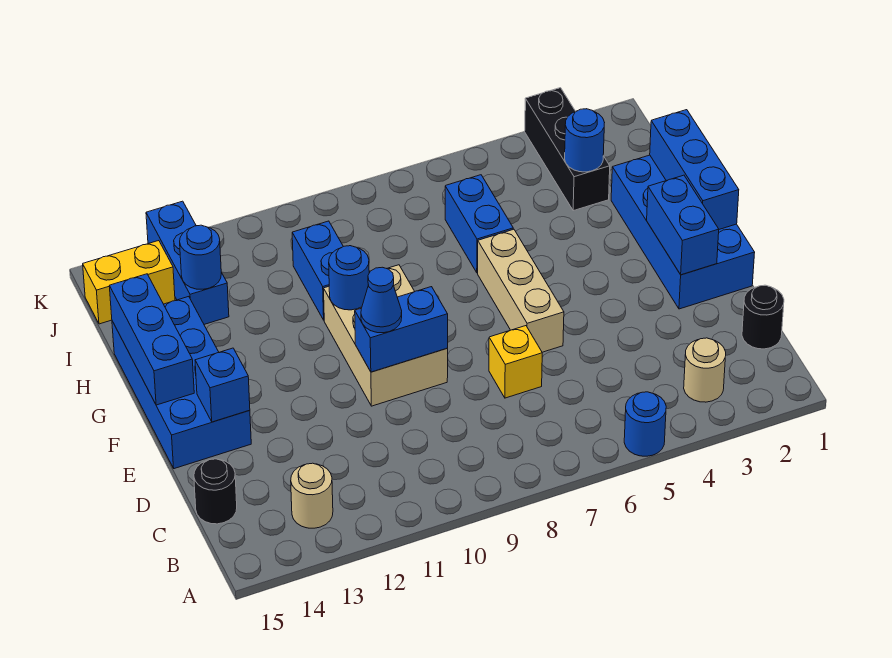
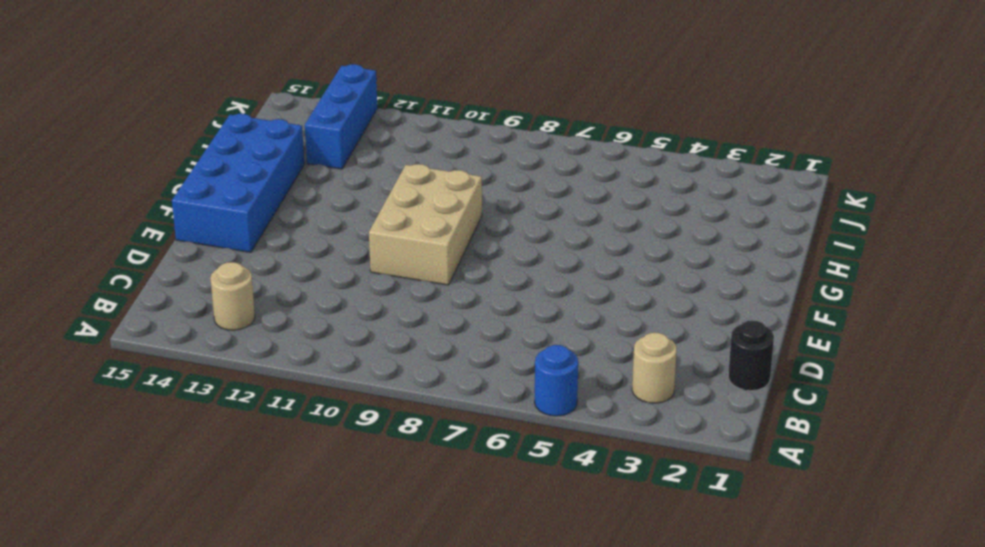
none -> black round brick C15 level 1
none -> yellow brick D7 level 1
none -> blue brick E1:H2 level 1

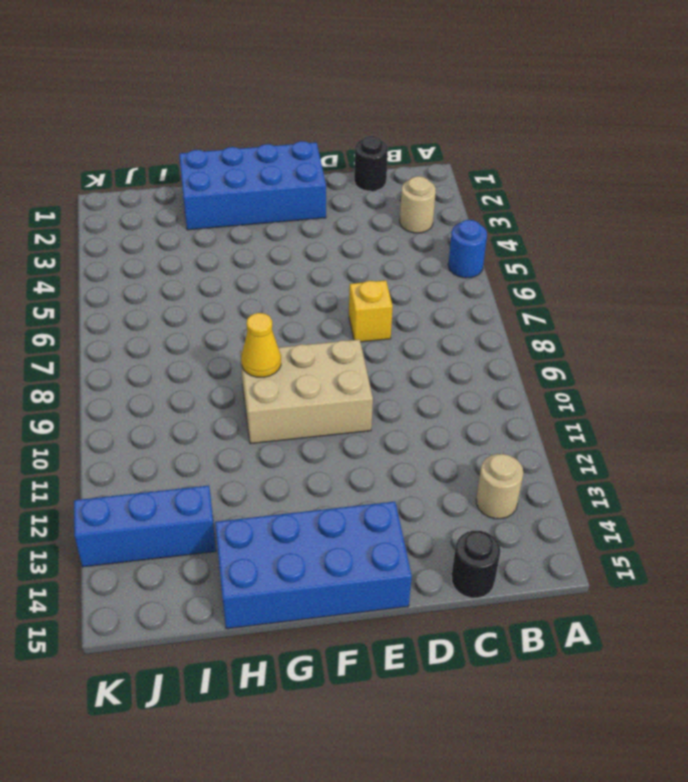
yellow cone G9 level 2 -> none
none -> tan brick E6:G6 level 1
none -> blue brick H6:I6 level 1
none -> blue brick H10:I10 level 1

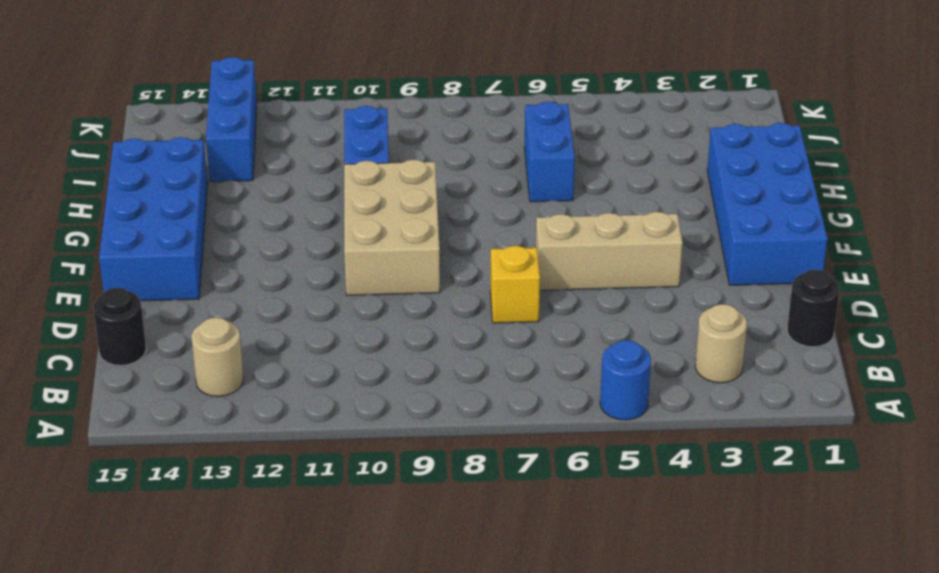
tan brick E4:E6 level 1 -> tan brick E6:G6 level 1
none -> black brick I3:K3 level 1
none -> yellow brick J14:J15 level 1
none -> blue brick E2:F2 level 2

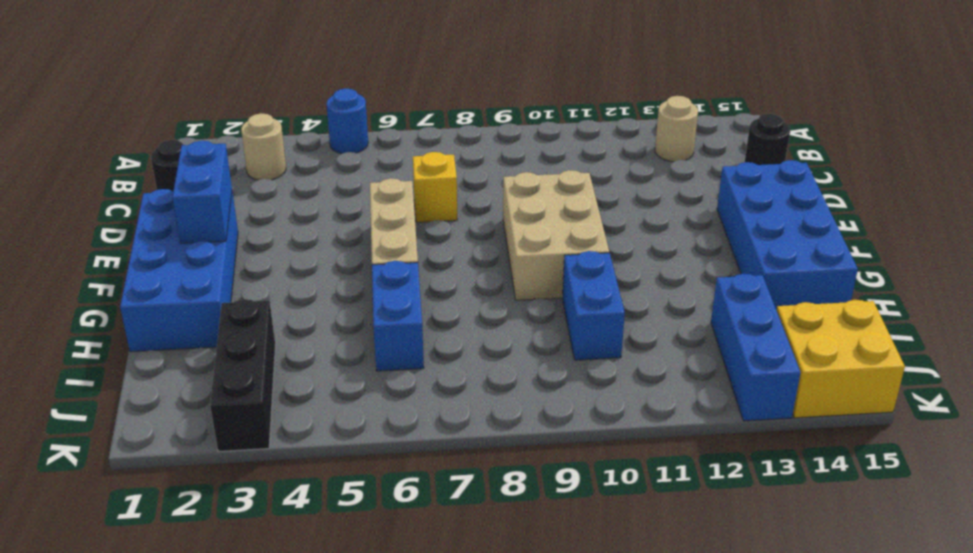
yellow brick J14:K15 level 1 -> yellow brick J14:J15 level 1
none -> blue brick E9:E10 level 2
none -> blue brick E14 level 2
none -> blue brick F1:H1 level 2

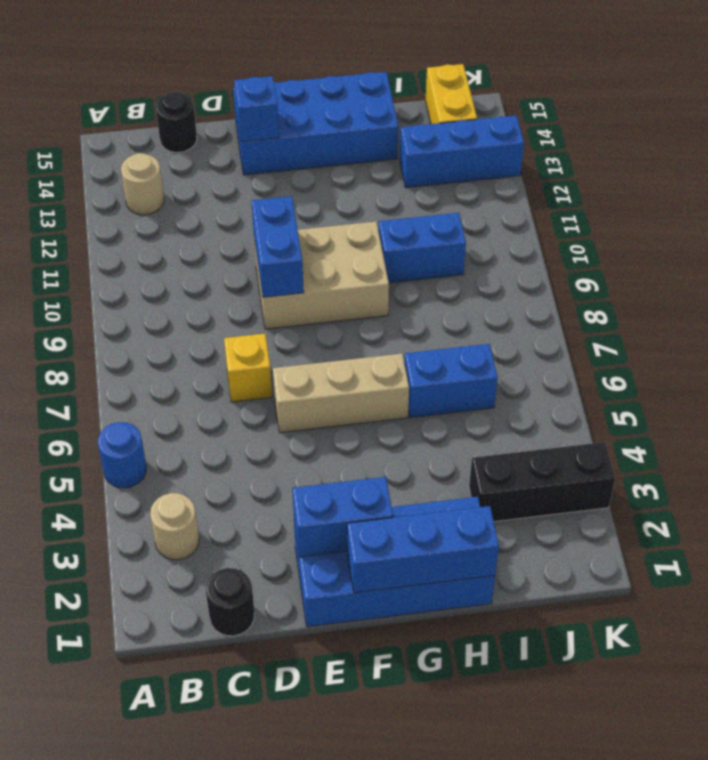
none -> blue brick F15:H15 level 2
none -> blue round brick G10 level 2
none -> blue round brick I3 level 2

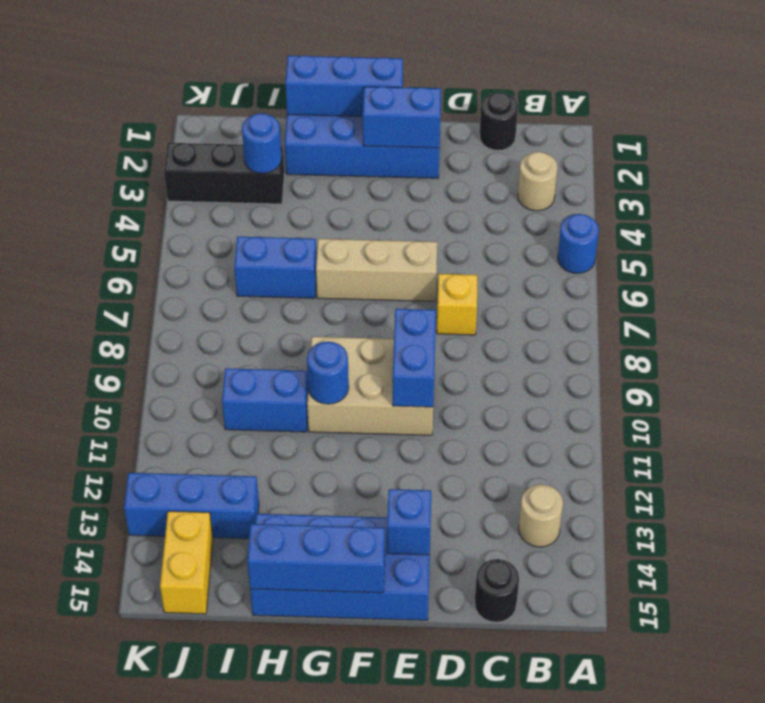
none -> blue round brick I13 level 2
none -> blue cone E10 level 3

